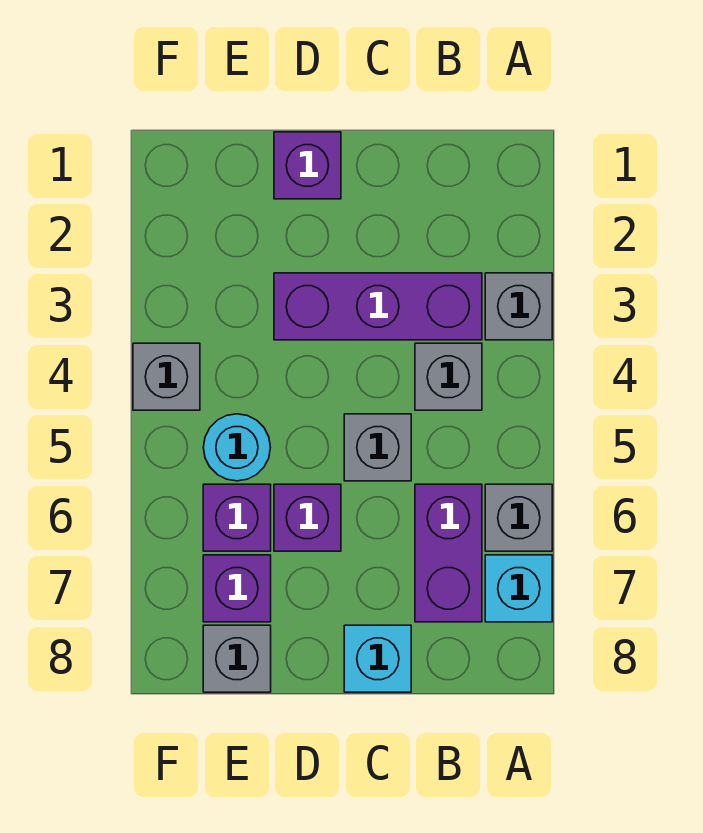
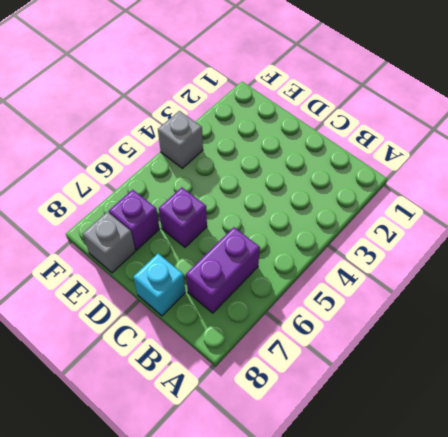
none -> grey brick A3 level 1
none -> grey brick A6 level 1
none -> cyan brick A7 level 1

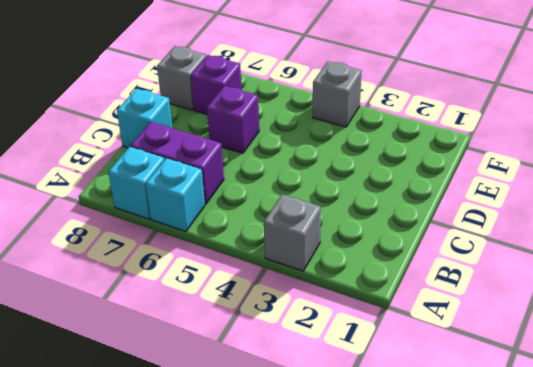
cyan brick A6 level 1 -> grey brick A6 level 1
none -> purple brick B3:D3 level 1
none -> grey brick B4 level 1
none -> grey brick C5 level 1

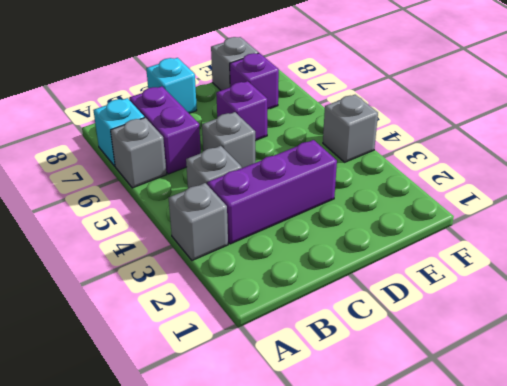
none -> purple brick D1 level 1
none -> cyan round brick E5 level 1
none -> purple brick E6 level 1

